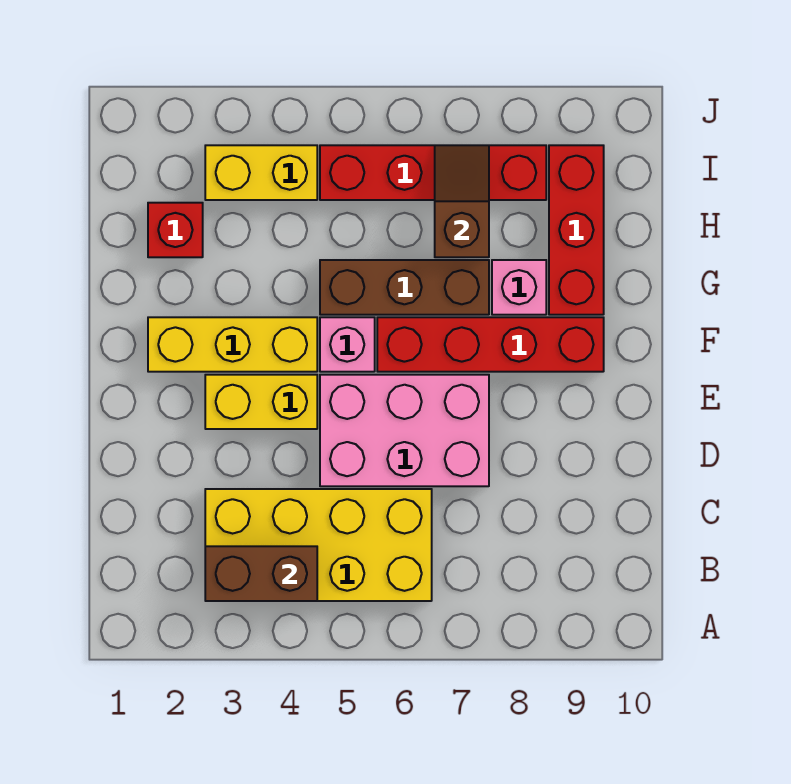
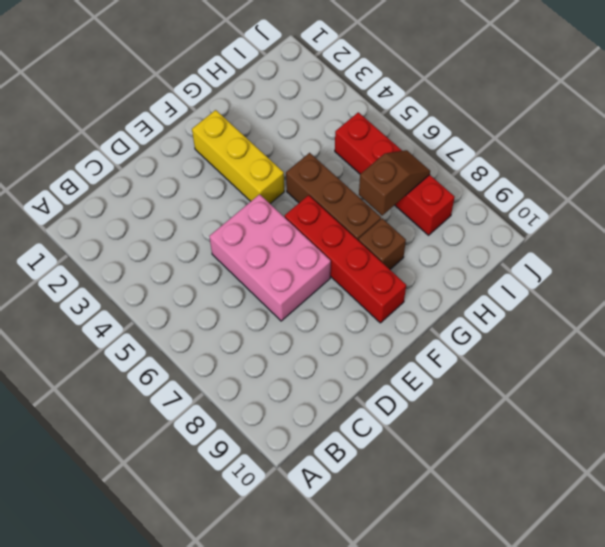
brown brick G8 level 1 -> pink brick G8 level 1
none -> yellow brick B3:C6 level 1
none -> yellow brick E3:E4 level 1
none -> pink brick F5 level 1

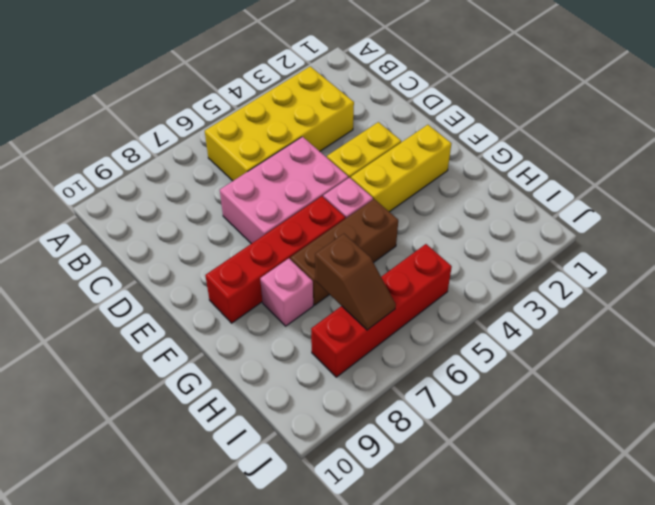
none -> red brick G9:I9 level 1
none -> red brick H2 level 1
none -> yellow brick I3:I4 level 1

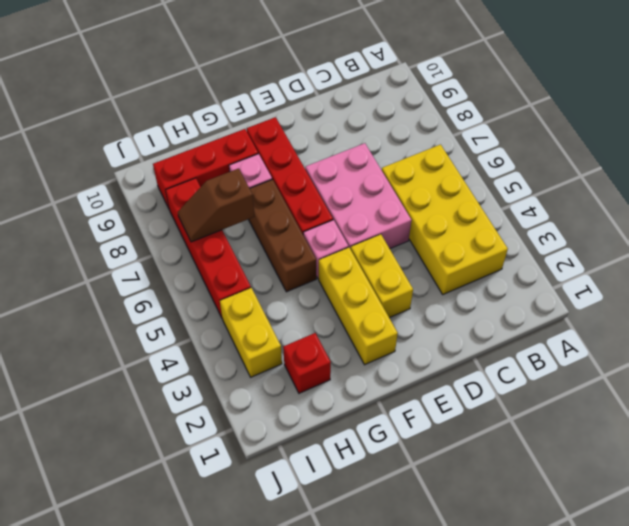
none -> brown brick B3:B4 level 2

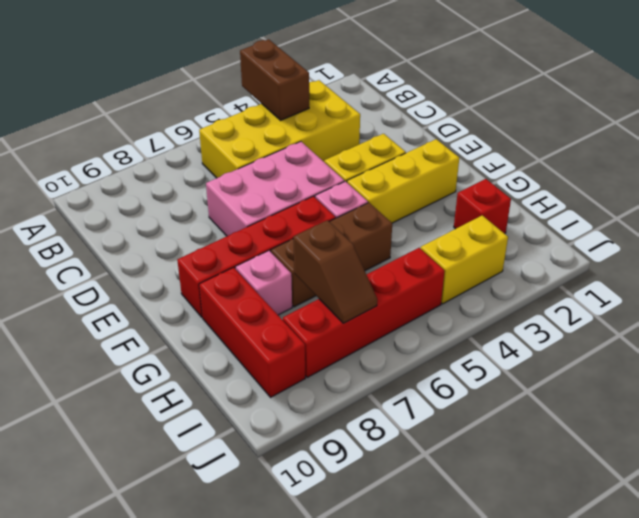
brown brick A4:B4 level 2 -> brown brick B3:B4 level 2

